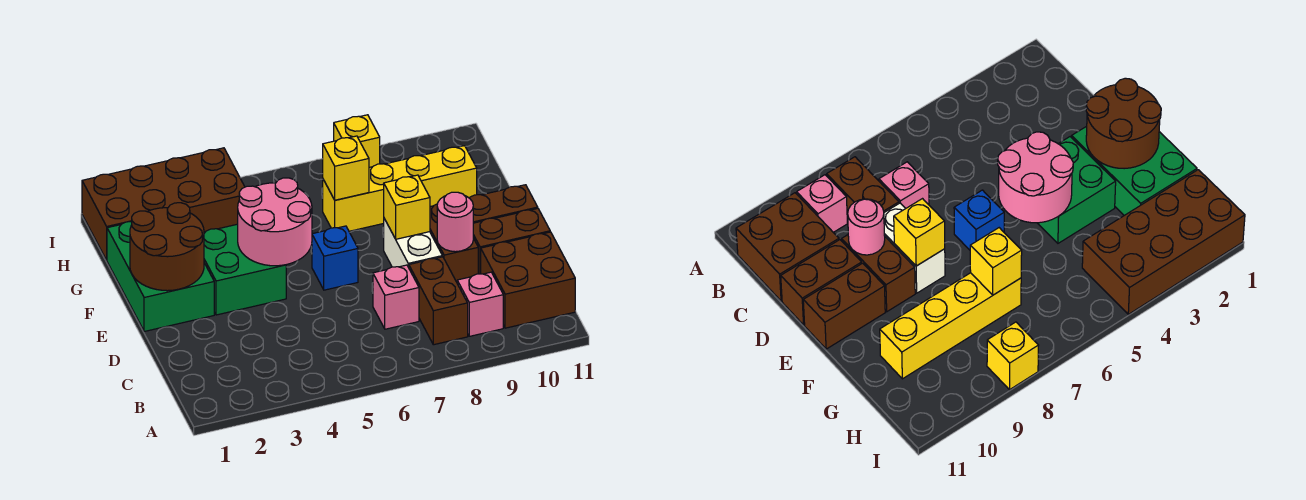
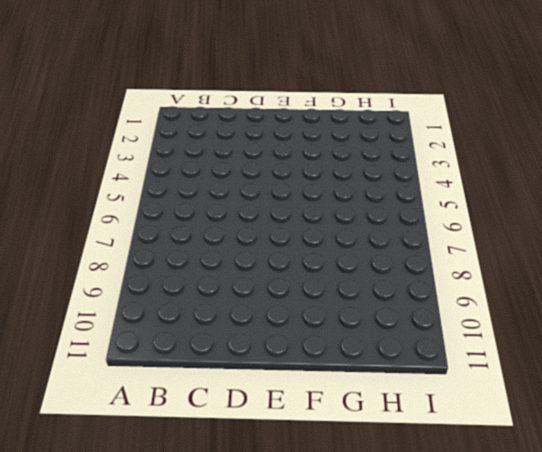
none -> brown brick B8:C8 level 1
none -> pink brick B9 level 1
none -> brown brick B10:C11 level 1

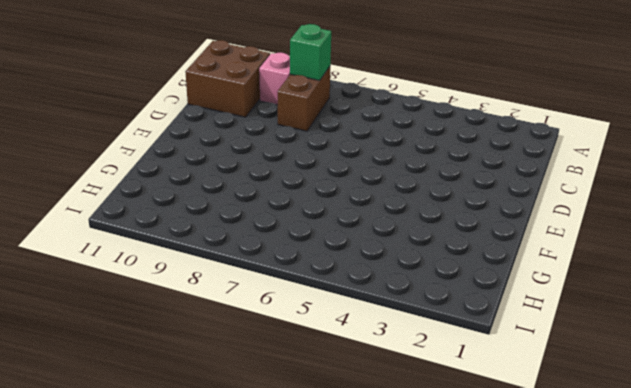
green brick B8 level 2 -> none
none -> pink brick C7 level 1
none -> white brick D8:E8 level 1
none -> brown brick D9:E9 level 1

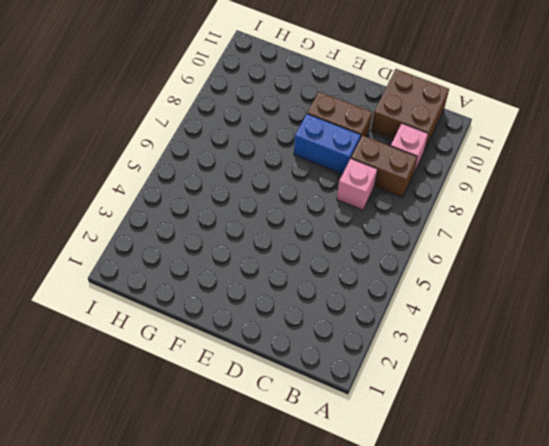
blue brick D8:E8 level 1 -> white brick D8:E8 level 1
none -> brown brick D10:D11 level 1
none -> green brick E1:G2 level 1
none -> green brick E3:F4 level 1

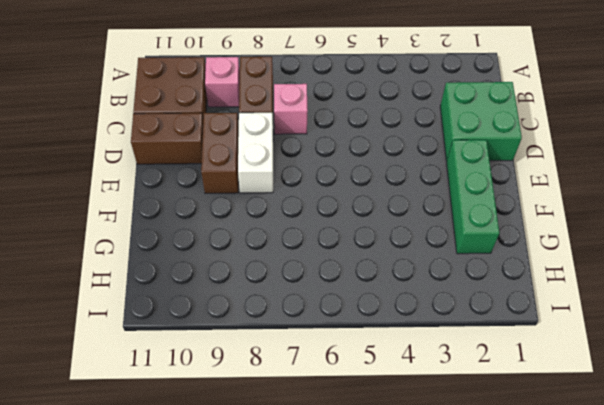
green brick C1:D2 level 1 -> green brick E3:F4 level 1
green brick E2:G2 level 1 -> green brick E1:G2 level 1
none -> blue brick E6 level 1
none -> brown brick E10:E11 level 1
none -> yellow brick G7:G10 level 1

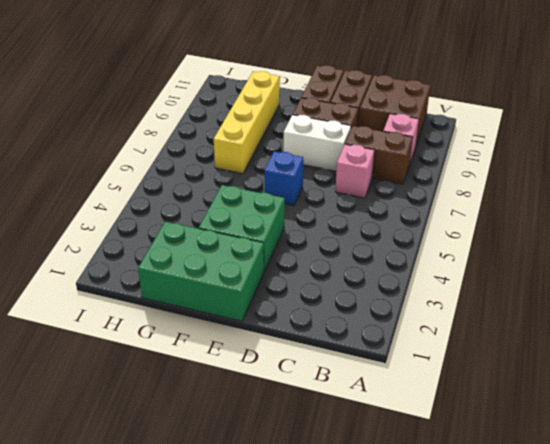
none -> brown brick H1:I4 level 1
none -> yellow brick I8 level 1
none -> pink round brick D9 level 2

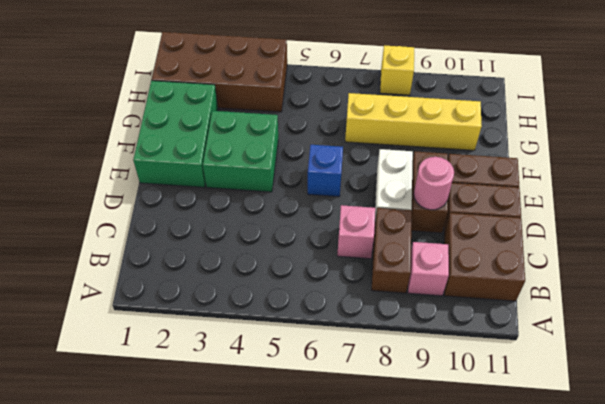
none -> brown round brick E1:F2 level 2
none -> pink round brick E4:F5 level 2
none -> yellow brick E8 level 2

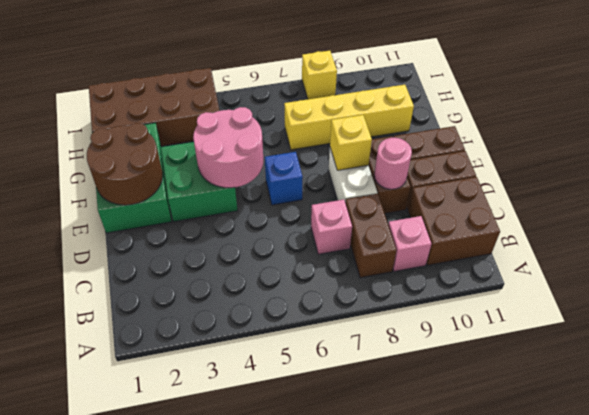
none -> yellow brick G7 level 2

